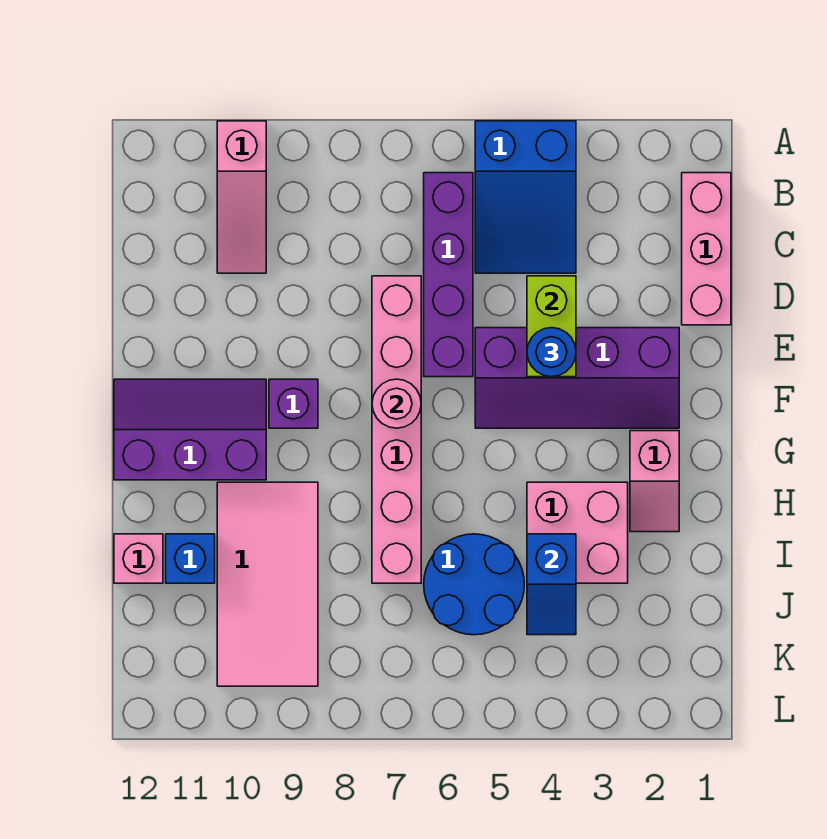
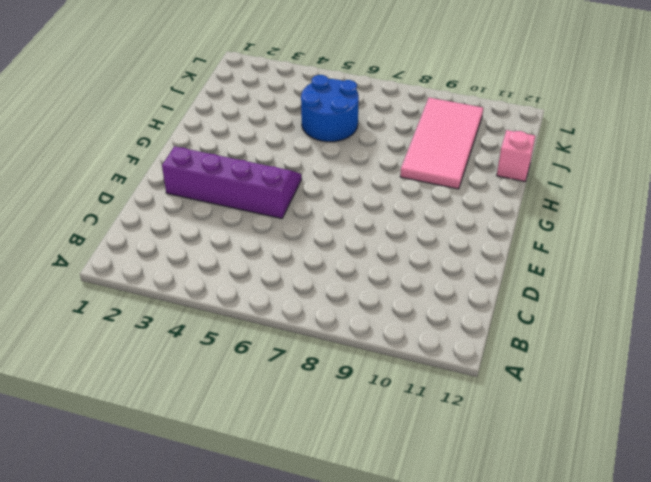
none -> blue slope A4:C5 level 1 top A
none -> pink slope A10:C10 level 1 top A
none -> pink brick B1:D1 level 1

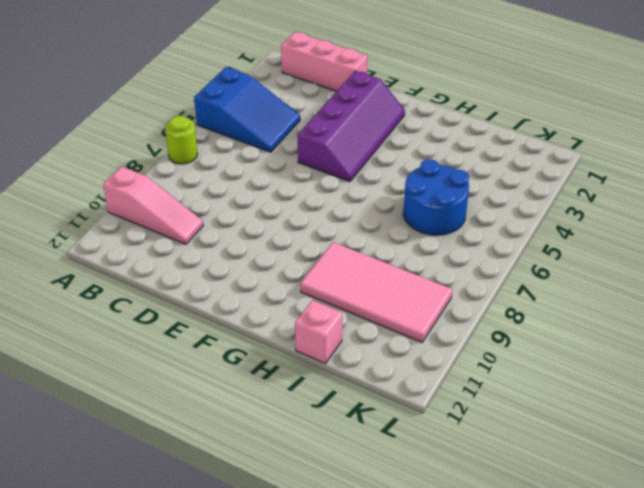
lime round brick A7 level 1 -> none
none -> purple brick B6:E6 level 1
none -> pink brick D7:I7 level 1
none -> purple brick F9 level 1

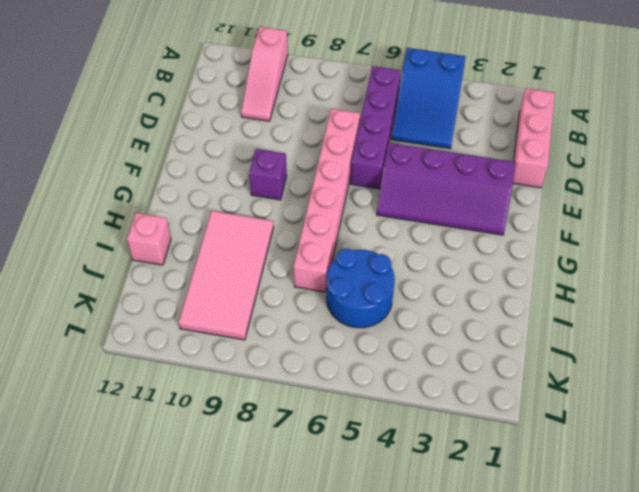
none -> purple slope F10:G12 level 1 top G
none -> pink slope G2:H2 level 1 top G
none -> pink brick H3:I4 level 1

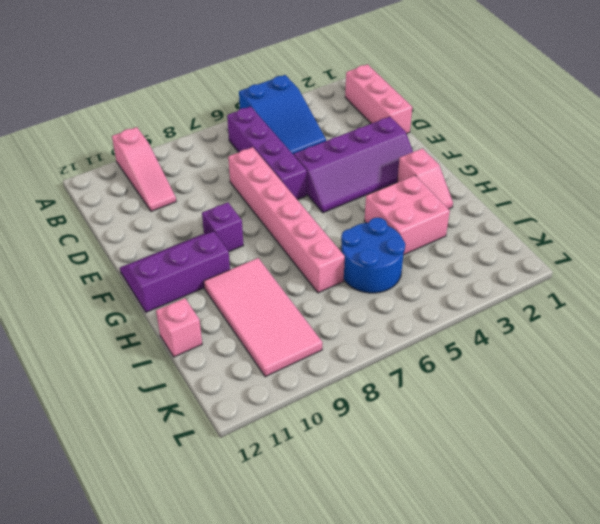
none -> blue brick I11 level 1
none -> lime brick D4:E4 level 2
none -> pink round brick F7 level 2

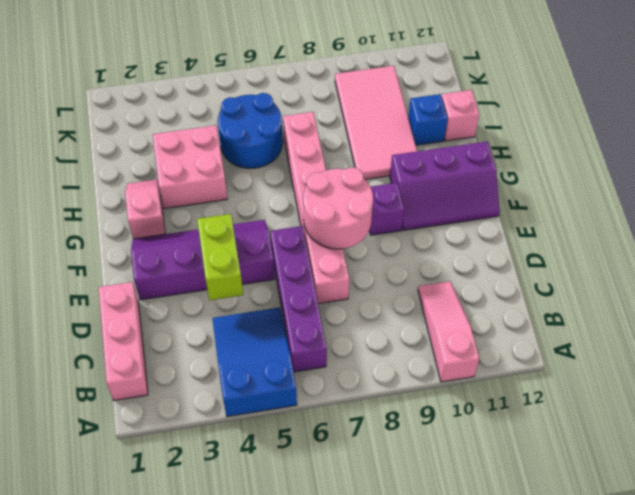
pink round brick E7:F8 level 2 -> pink round brick F7 level 2
none -> blue slope I4:J4 level 2 top I
none -> blue round brick E4 level 3

